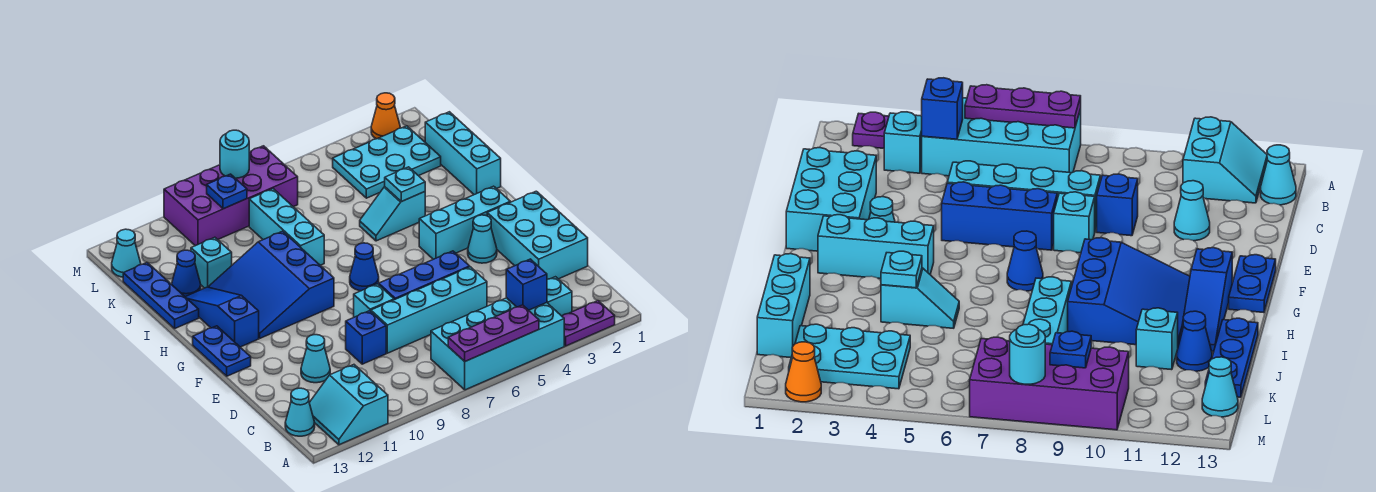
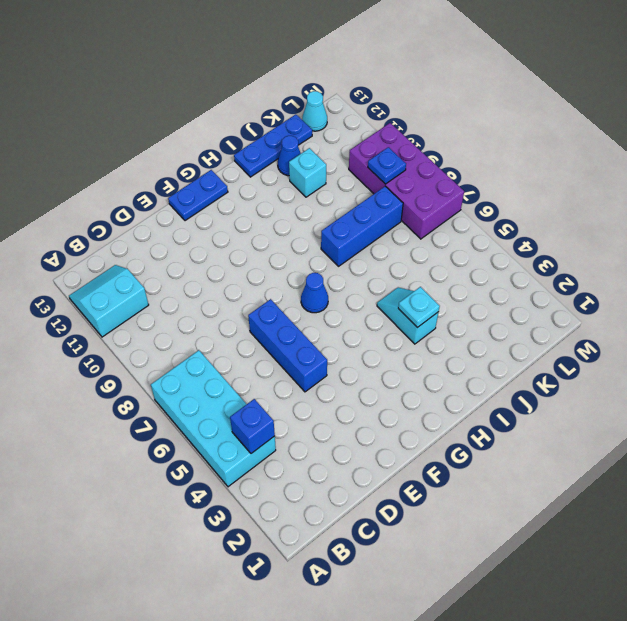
blue brick I8:K8 level 1 -> cyan brick I8:K8 level 1
none -> purple plate A2:A3 level 1
none -> cyan brick B3 level 1
none -> cyan cone B13 level 1
none -> cyan brick D1:F2 level 1

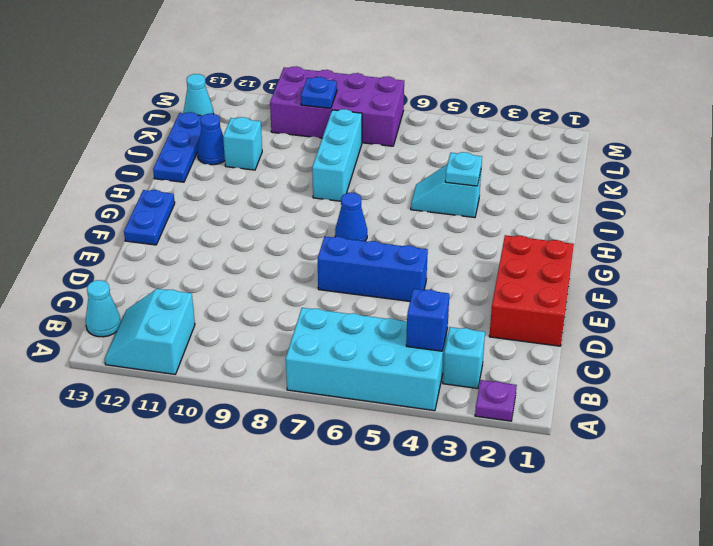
purple plate A2 level 1 -> purple plate A2:A3 level 1
red brick D1:F2 level 1 -> cyan brick D1:F2 level 1
none -> cyan brick D5:D8 level 1
none -> blue brick D9 level 1
none -> cyan cone D11 level 1
none -> cyan brick E8 level 1

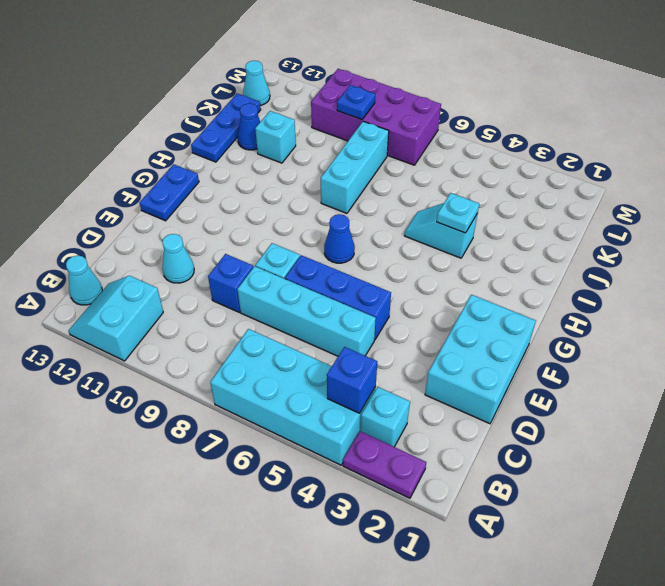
none -> cyan cone F3 level 1
none -> cyan brick G2:G4 level 1
none -> blue slope G9:I11 level 1 top 9
none -> blue slope G12:I12 level 1 top G

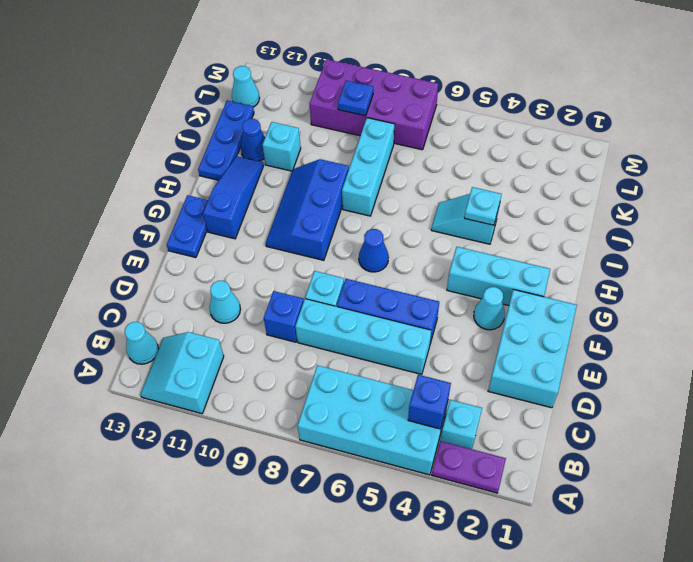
blue slope G9:I10 level 1 top 9 -> blue slope G9:I11 level 1 top 9
none -> cyan brick I1:K1 level 1
none -> cyan plate K2:L4 level 1
none -> orange cone M2 level 1
none -> purple plate A5:A7 level 2

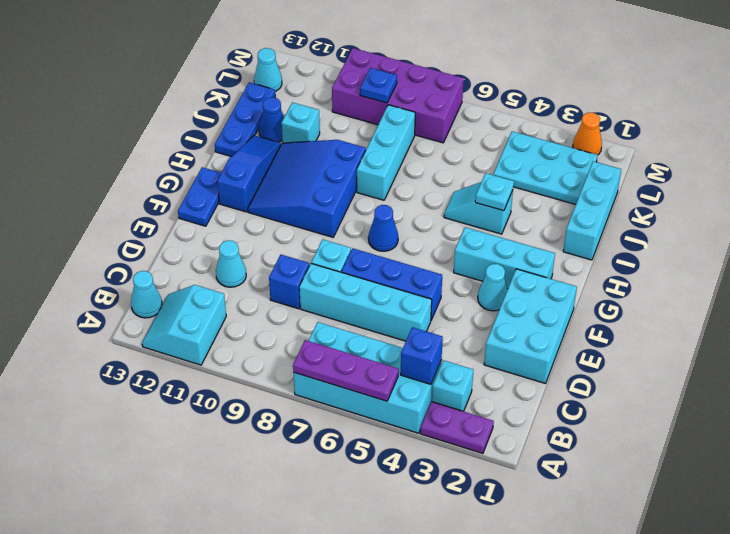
none -> cyan round brick M8 level 2

